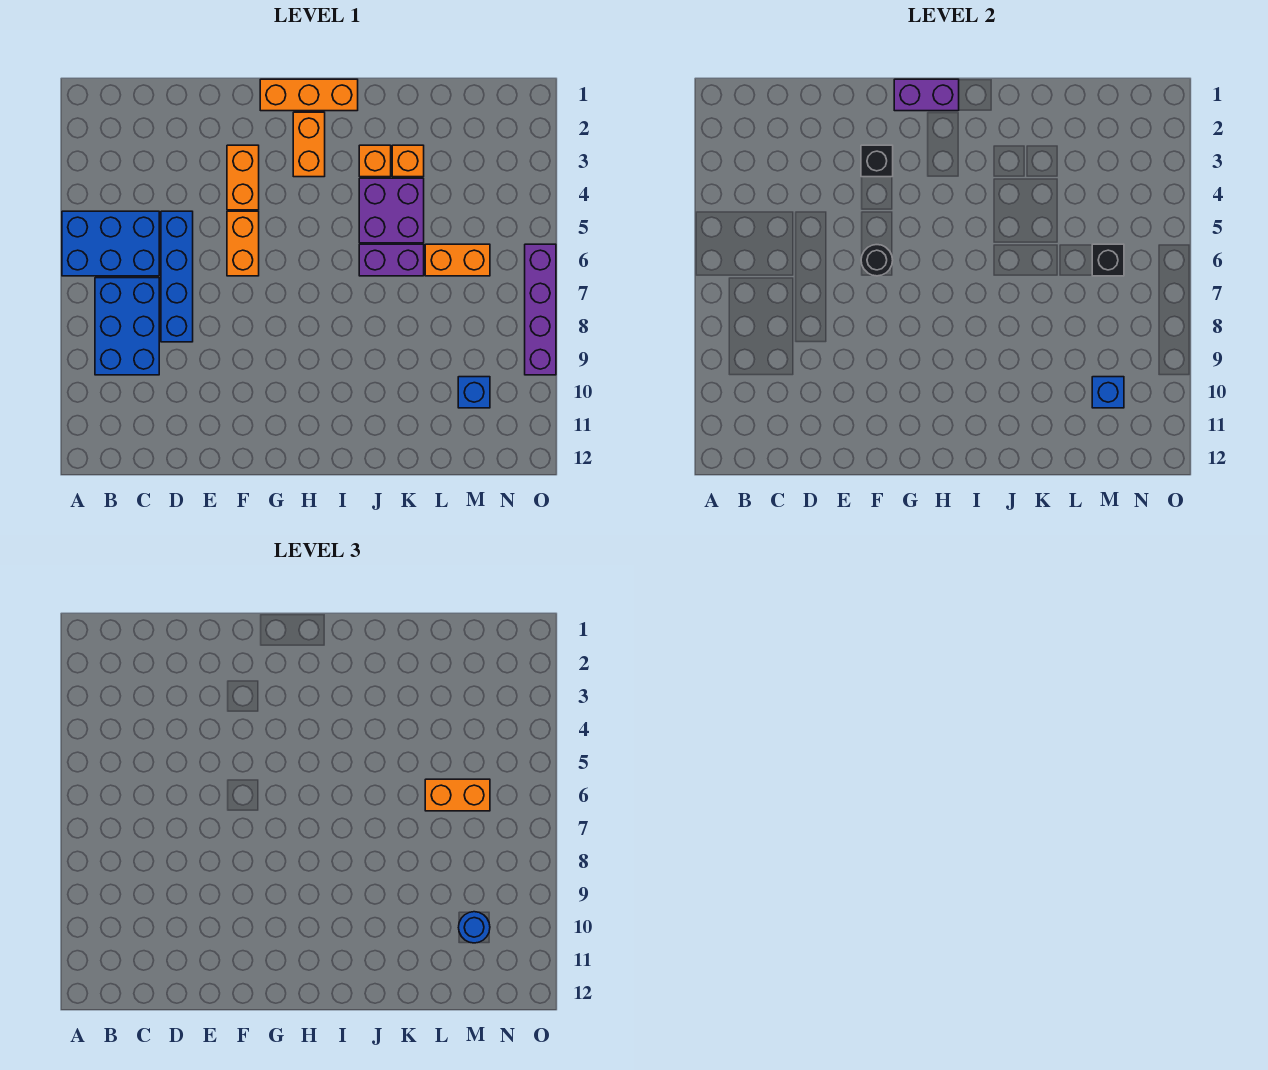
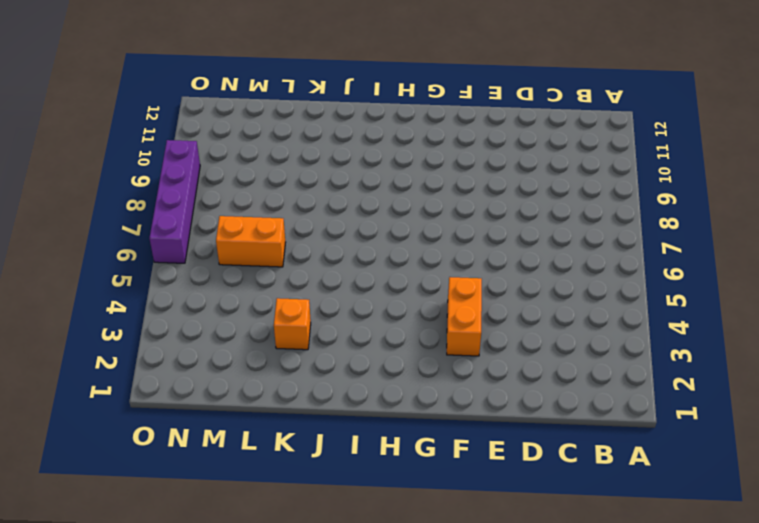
none -> blue brick A5:C6 level 1
none -> blue brick B7:C9 level 1
none -> blue brick D5:D8 level 1

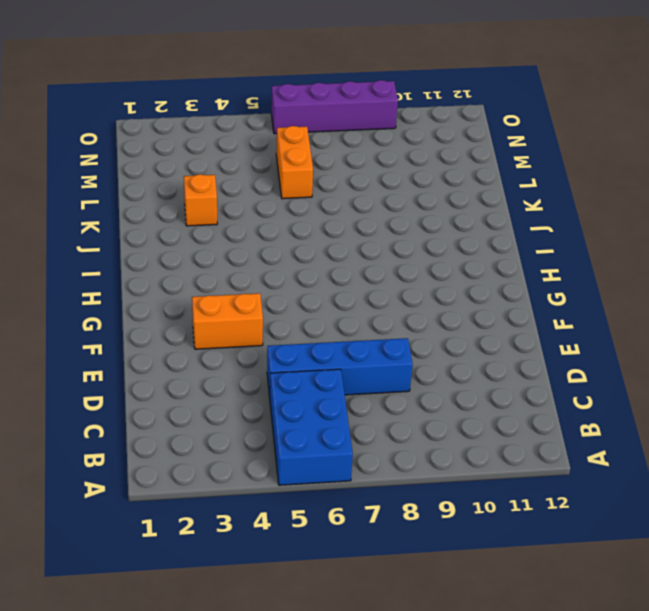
none -> blue brick B7:C9 level 1
none -> orange brick F5:F6 level 1
none -> orange brick G1:I1 level 1

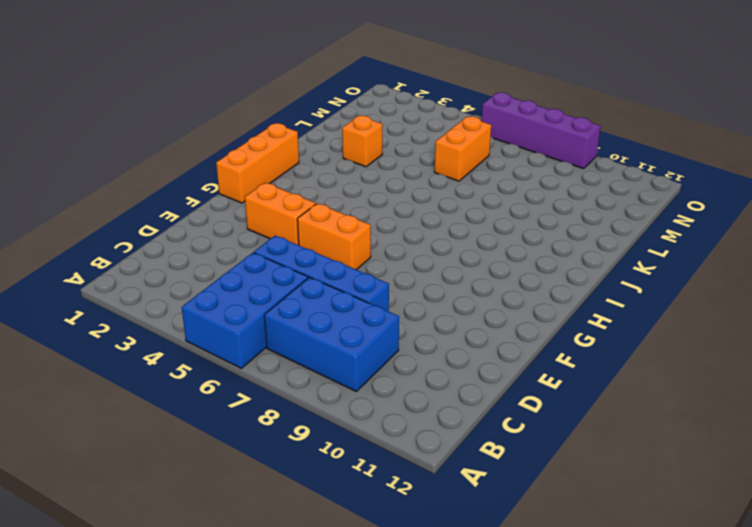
none -> orange brick H2:H3 level 1
none -> orange brick J3 level 1
none -> purple brick J4:K5 level 1

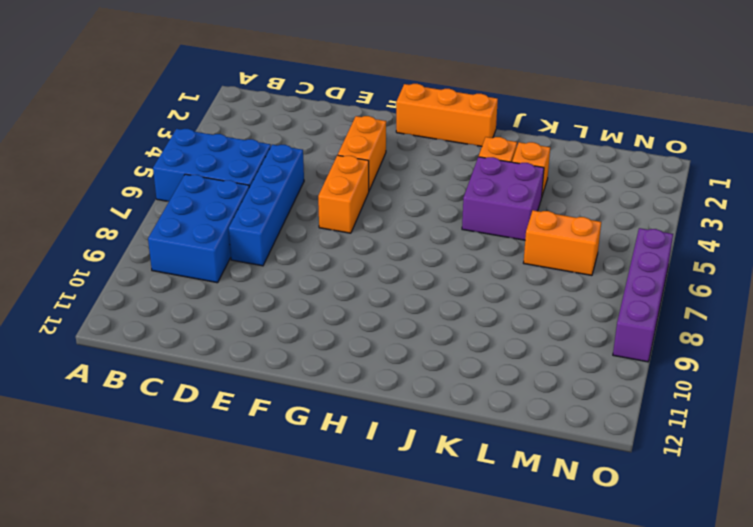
none -> orange brick H2:H3 level 1
none -> purple brick J6:K6 level 1
none -> blue brick M10 level 1

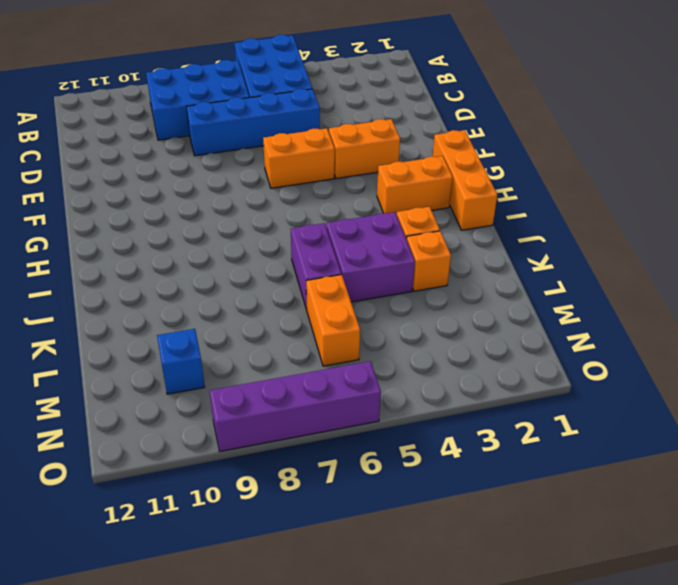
none -> black brick F3 level 2
none -> black round brick F6 level 2
none -> purple brick G1:H1 level 2

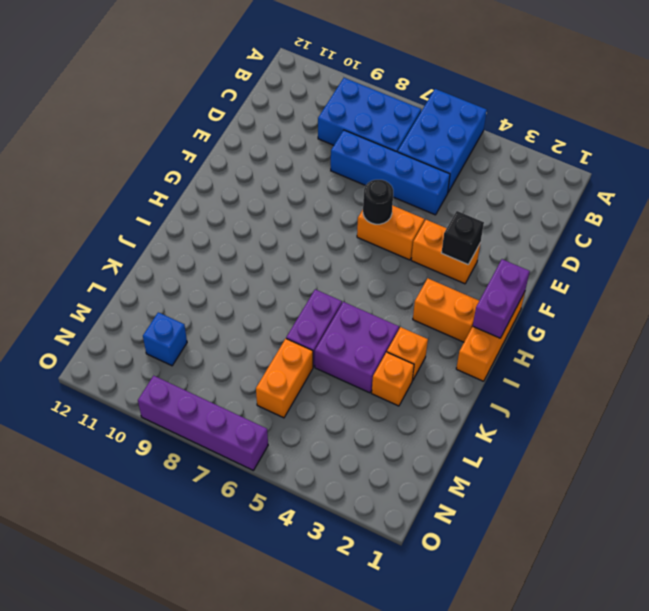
none -> black brick M6 level 2
none -> blue brick M10 level 2
none -> orange brick L6:M6 level 3

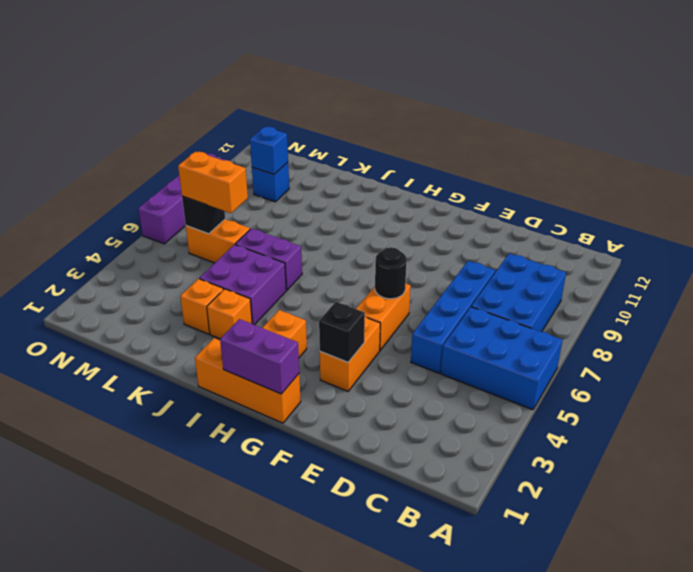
none -> blue round brick M10 level 3

